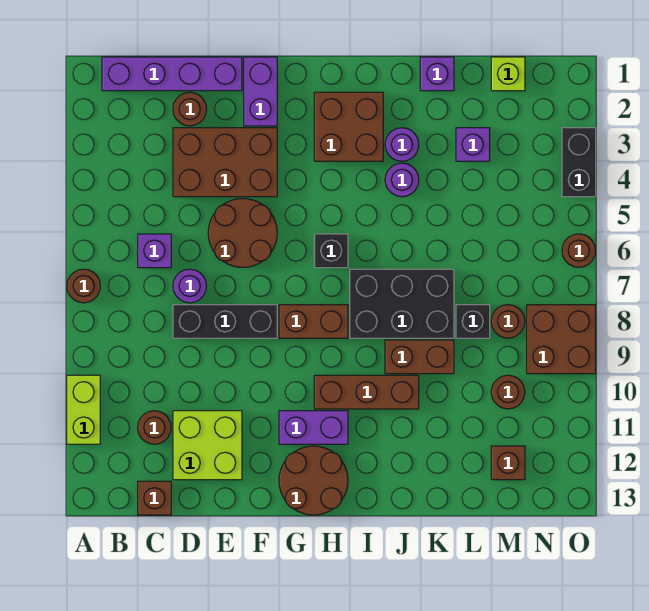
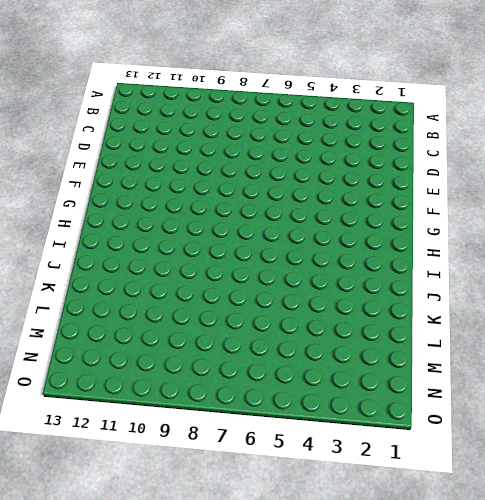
none -> brown round brick A7 level 1
none -> lime brick A10:A11 level 1
none -> purple brick B1:E1 level 1
none -> purple brick C6 level 1

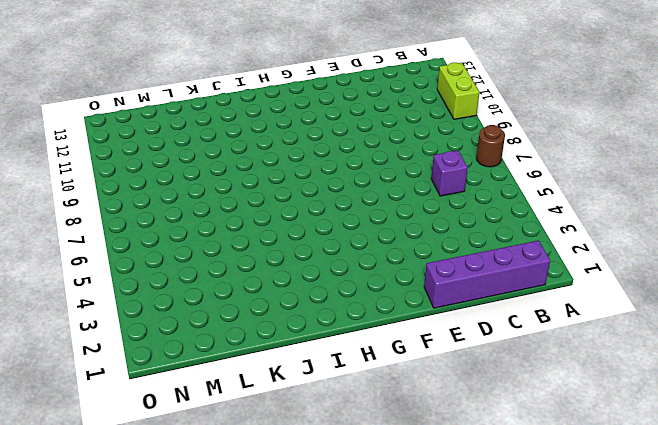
none -> brown round brick C11 level 1
none -> brown brick C13 level 1
none -> brown round brick D2 level 1
none -> brown brick D3:F4 level 1

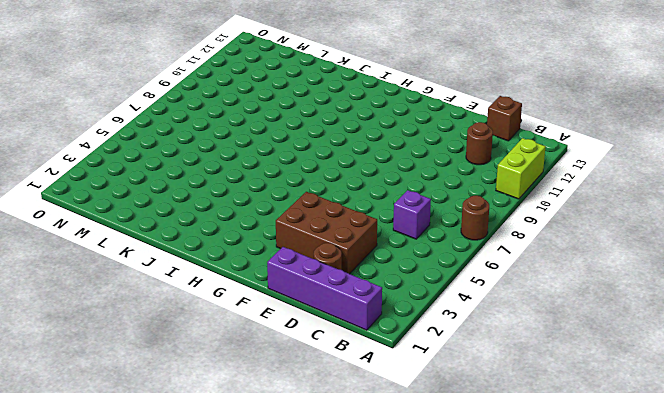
none -> purple round brick D7 level 1
none -> black brick D8:F8 level 1
none -> lime brick D11:E12 level 1
none -> brown round brick E5:F6 level 1

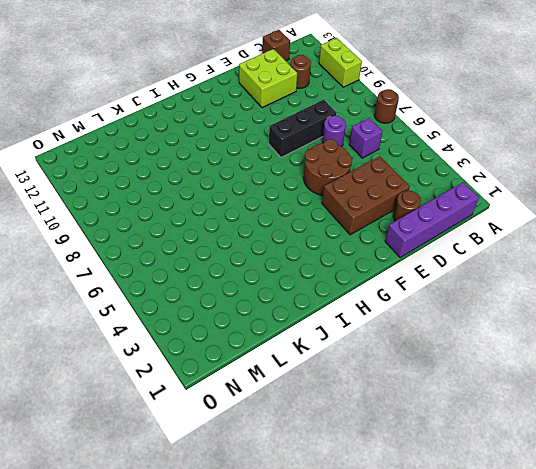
none -> purple brick F1:F2 level 1
none -> brown brick G8:H8 level 1
none -> purple brick G11:H11 level 1
none -> brown round brick G12:H13 level 1

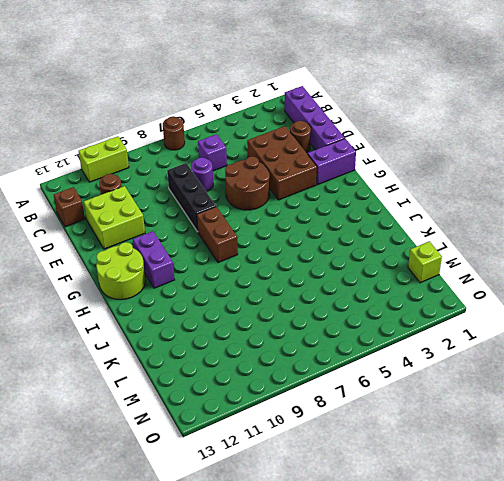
lime round brick G12:H13 level 1 -> brown round brick G12:H13 level 1
none -> brown brick H2:I3 level 1
none -> black brick H6 level 1
none -> brown brick H10:J10 level 1
none -> black brick I7:K8 level 1

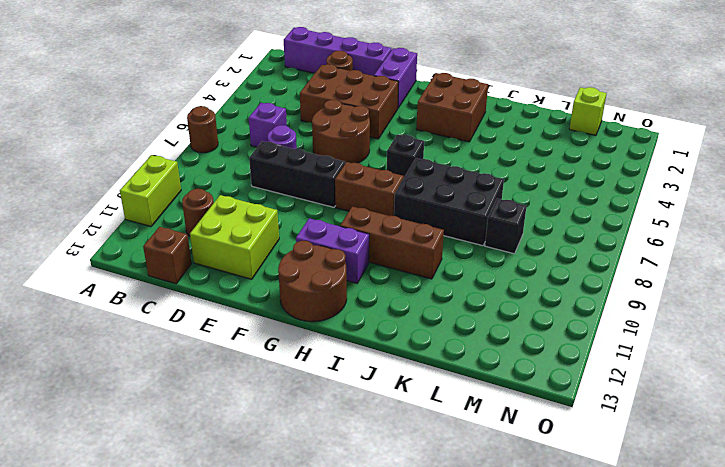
none -> purple round brick J3 level 1
none -> purple round brick J4 level 1
none -> brown brick J9:K9 level 1
none -> purple brick K1 level 1

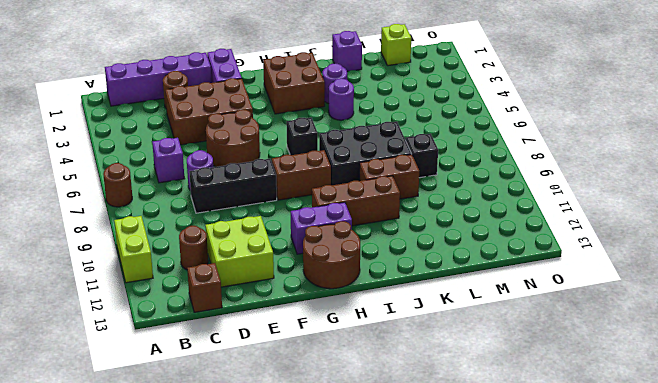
none -> purple brick L3 level 1
none -> brown round brick M8 level 1
none -> brown round brick M10 level 1
none -> brown brick M12 level 1

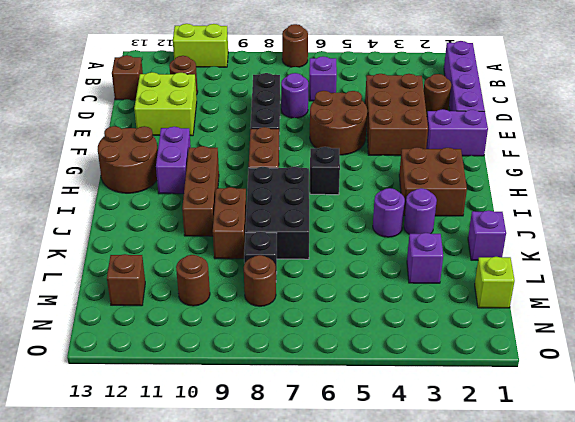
none -> brown brick N8:O9 level 1
none -> black brick O3:O4 level 1
none -> brown round brick O6 level 1

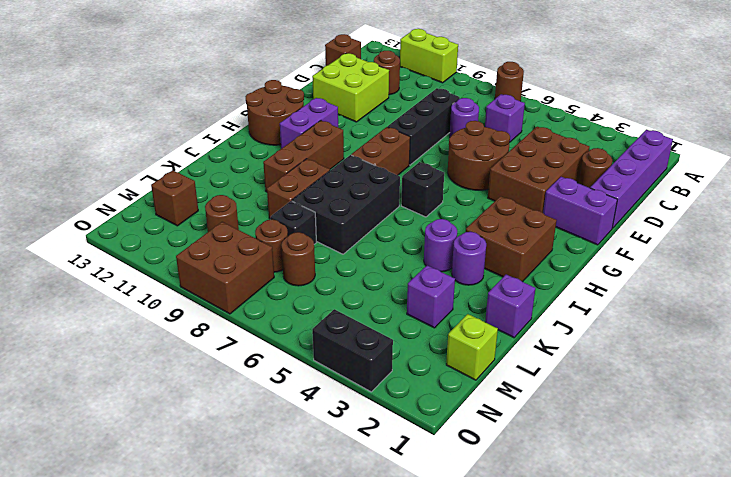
brown round brick M7 level 1 -> brown round brick O6 level 1

